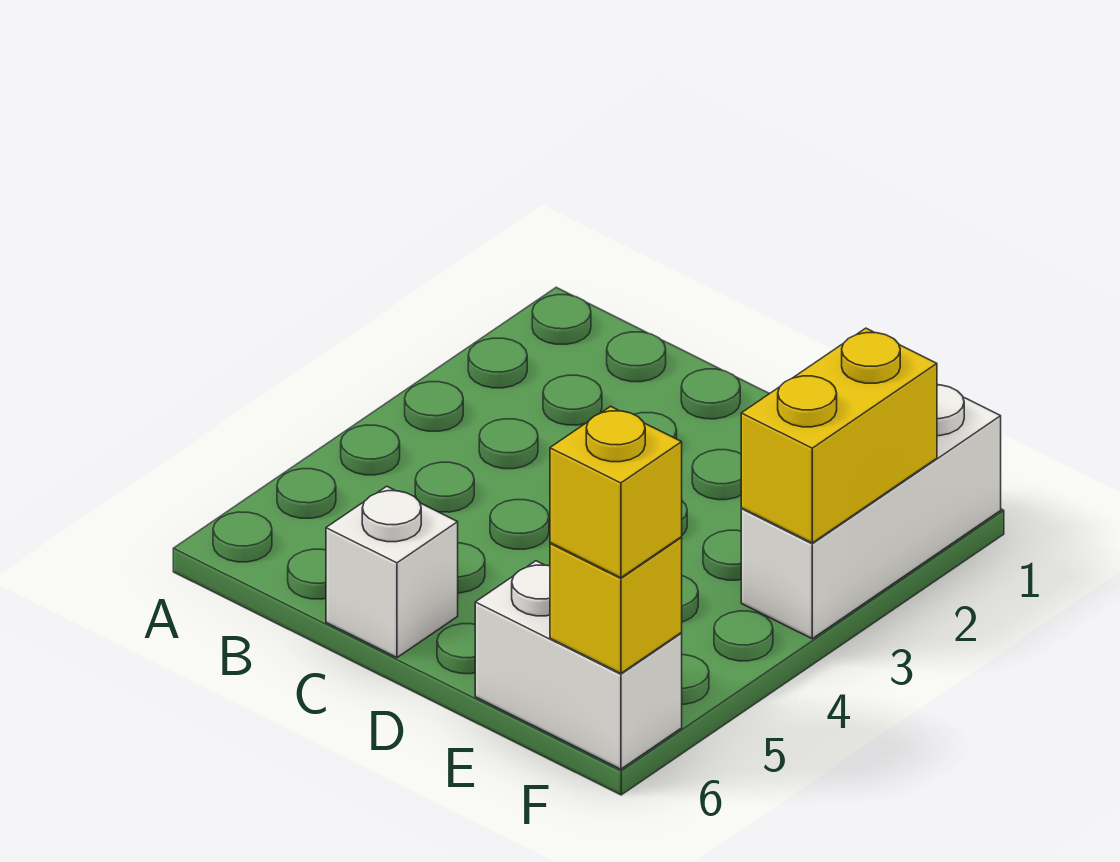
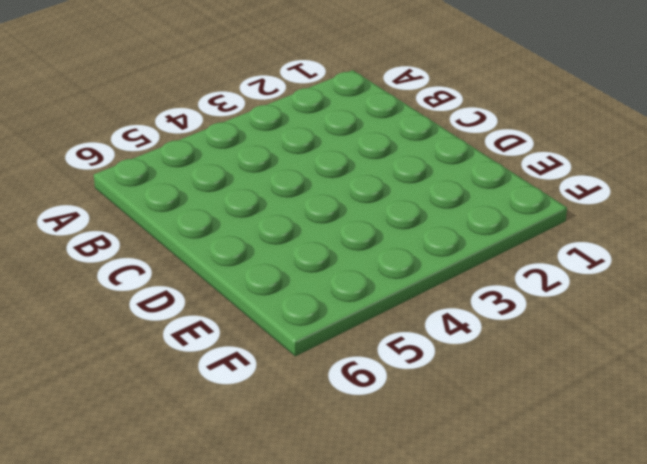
none -> white brick C6 level 1
none -> white brick E6:F6 level 1

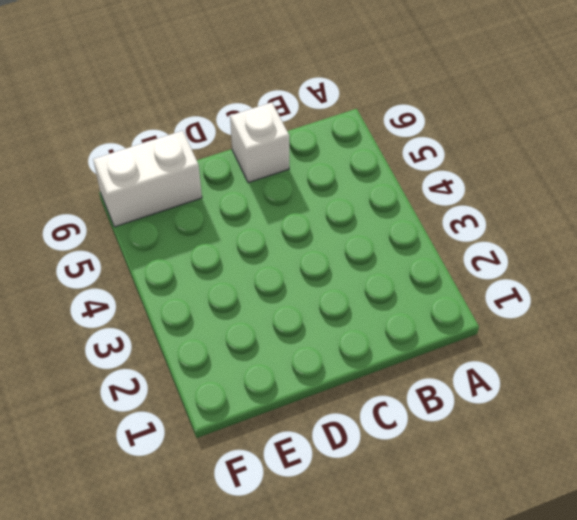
none -> white brick F1:F3 level 1
none -> yellow brick F2:F3 level 2

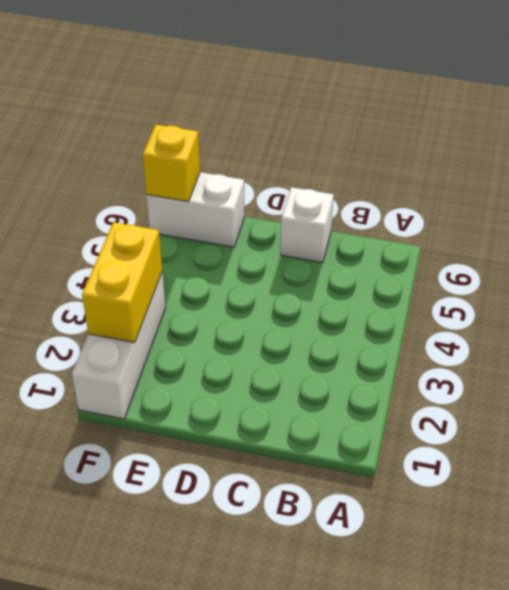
none -> yellow brick F6 level 3

